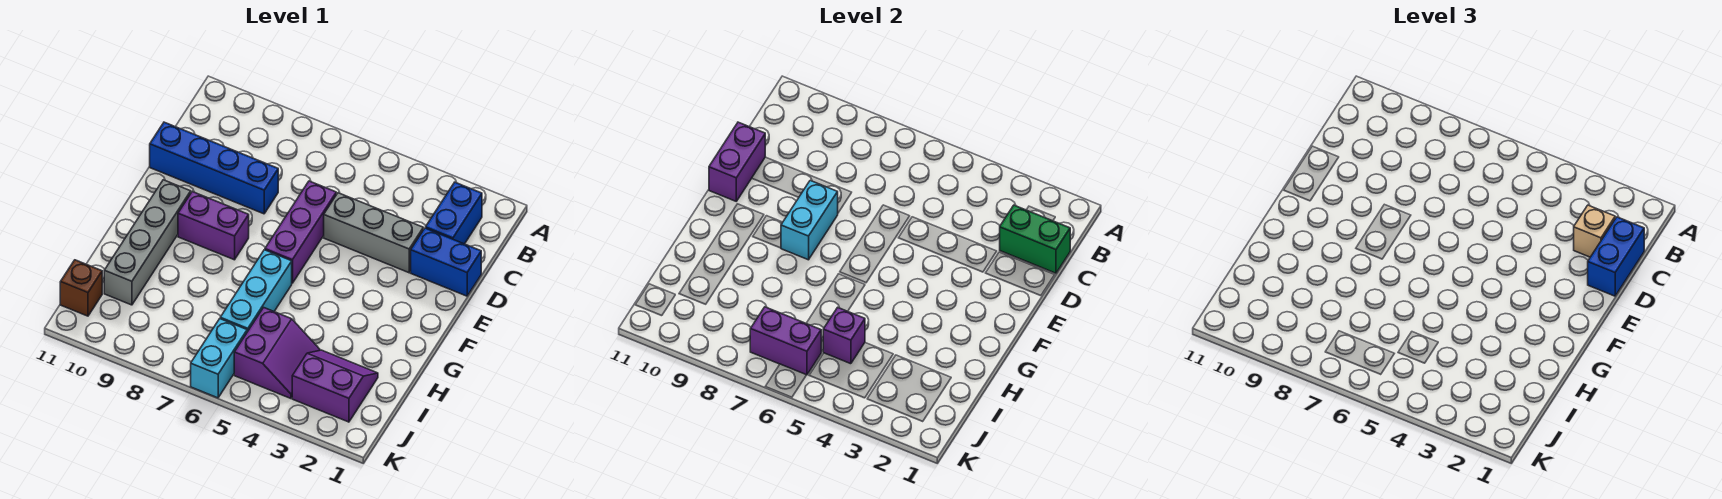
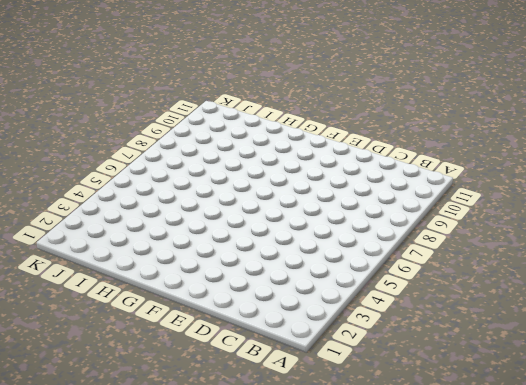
none -> blue brick B2:C2 level 1
none -> blue brick D1:D2 level 1
none -> grey brick D3:D5 level 1

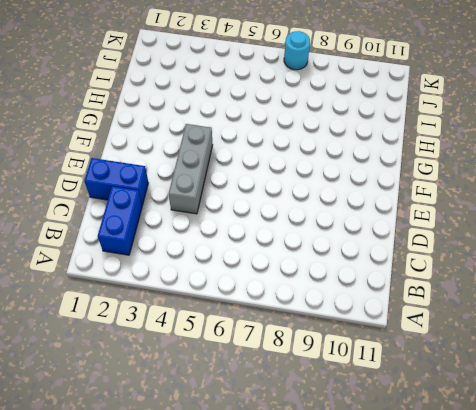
grey brick D4:F4 level 1 -> grey brick D3:D5 level 1
cyan round brick K7 level 1 -> none
none -> purple brick D6:F6 level 1
none -> blue brick D8:D11 level 1
none -> purple brick F8:F9 level 1

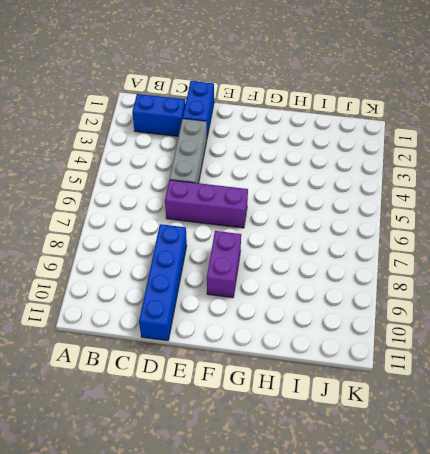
none -> grey brick F10:I10 level 1
none -> cyan brick G6:I6 level 1
none -> purple slope I2:J3 level 1 top J

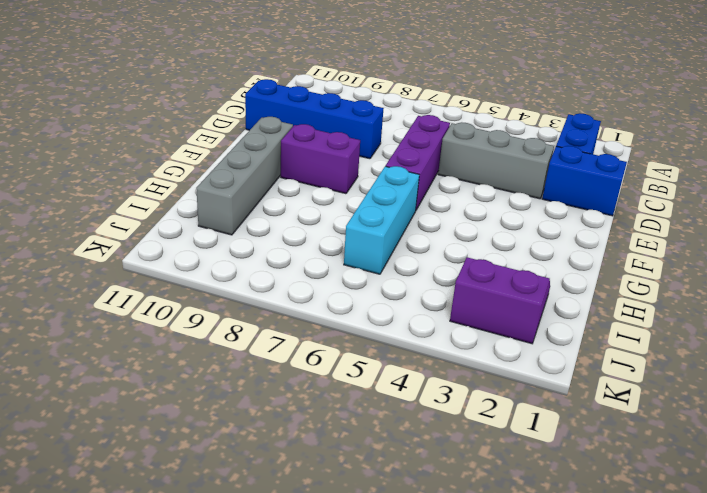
none -> purple slope I4:J5 level 1 top 5
none -> cyan brick J6:K6 level 1
none -> brown brick J11 level 1

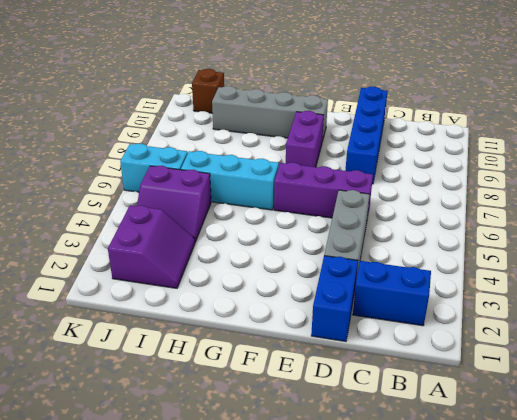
none -> green brick C1:C2 level 2
none -> purple brick D11:E11 level 2
none -> cyan brick E8:F8 level 2

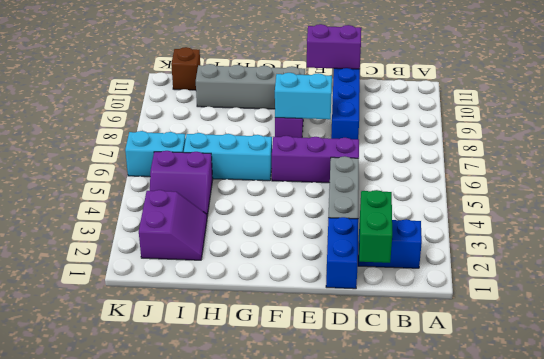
none -> purple brick I5 level 2
none -> purple brick J6:J7 level 2
none -> blue brick C1:D1 level 3

